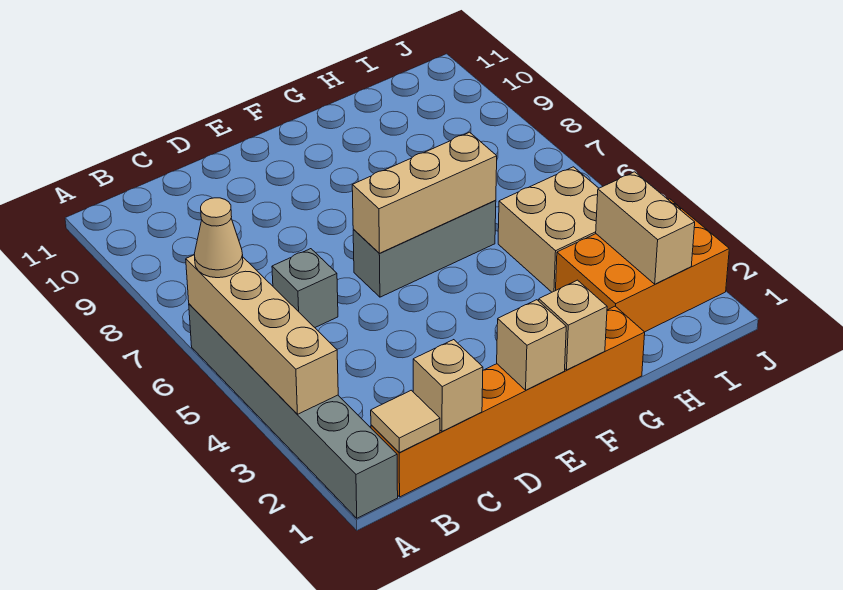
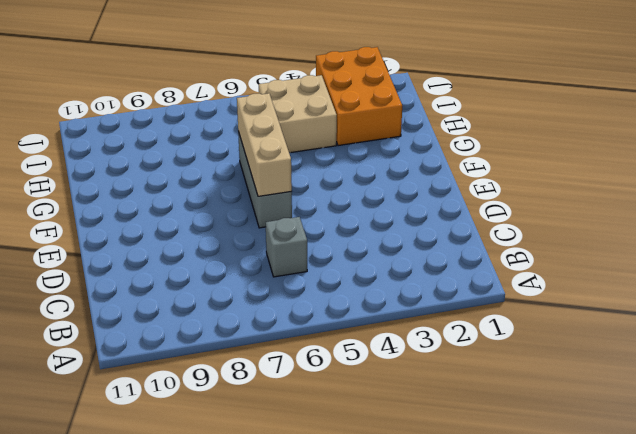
none -> grey brick A1:A6 level 1
none -> orange brick B1:G1 level 1
none -> tan brick A3:A6 level 2

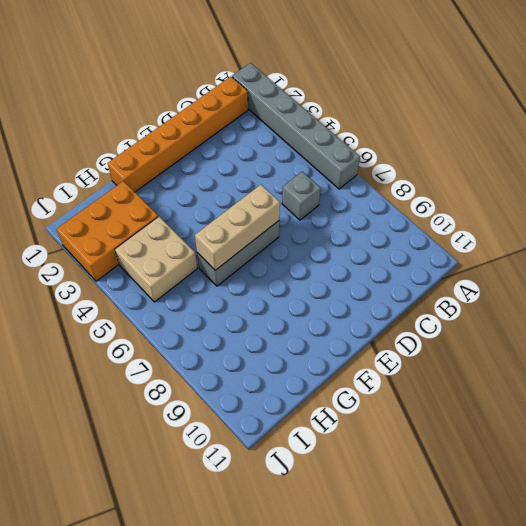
none -> tan brick A3:A6 level 2
none -> tan tile B1 level 2
none -> tan brick C1 level 2

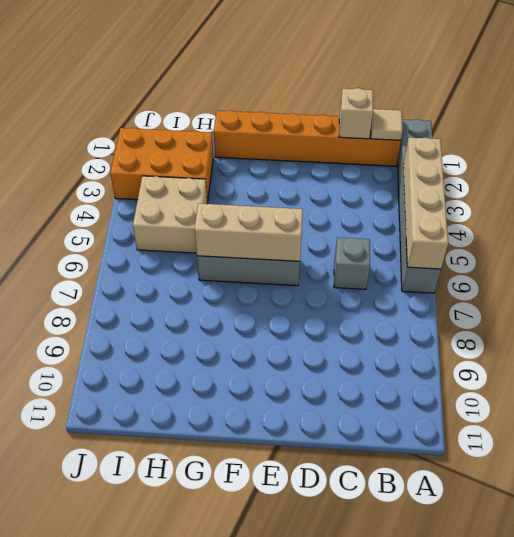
none -> tan brick E1 level 2
none -> tan brick F1 level 2
none -> tan brick I2:I3 level 2

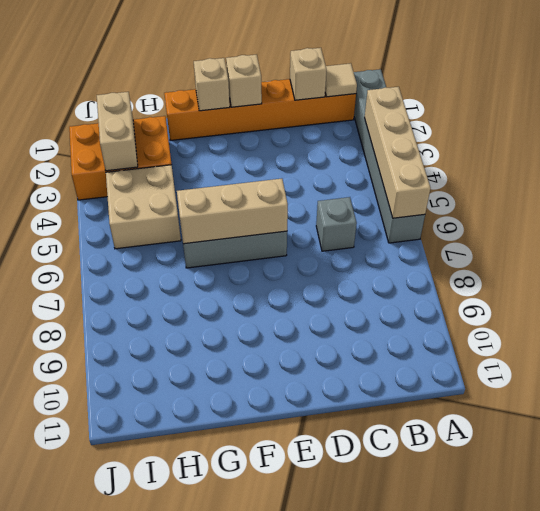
none -> tan cone A6 level 3

